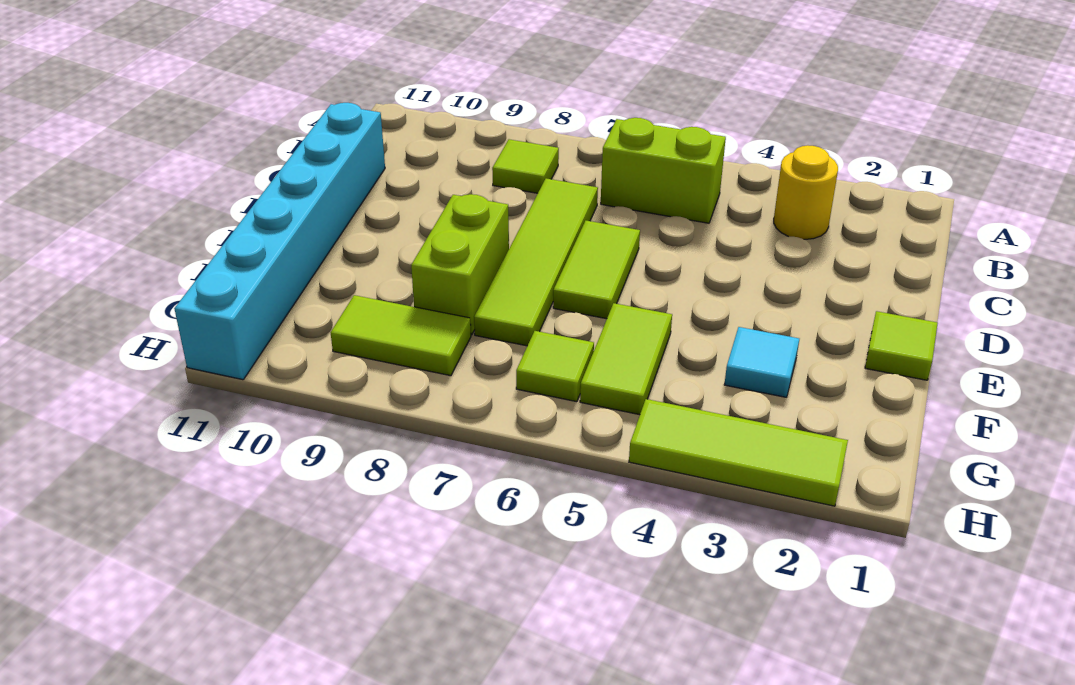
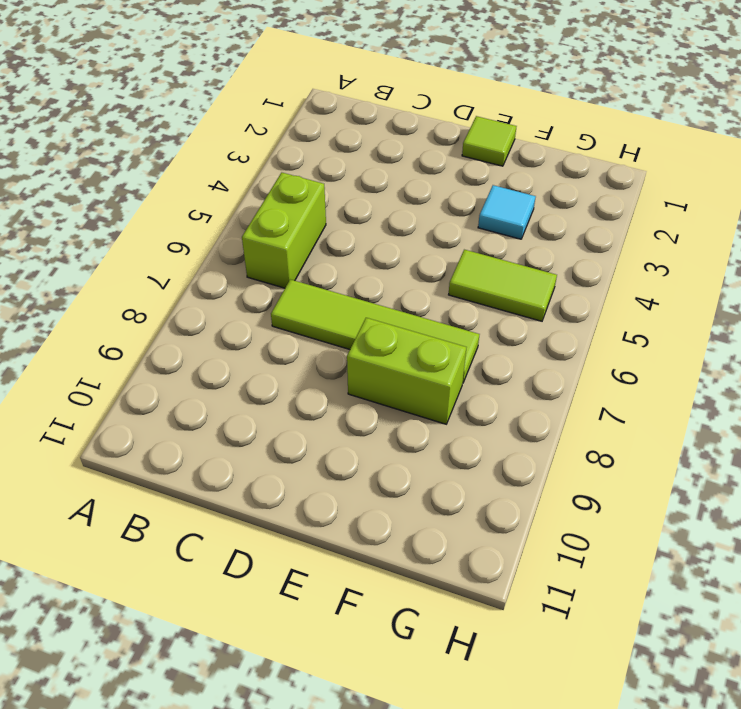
none -> yellow round brick B3 level 1
none -> lime tile B8 level 1
none -> cyan brick C11:H11 level 1

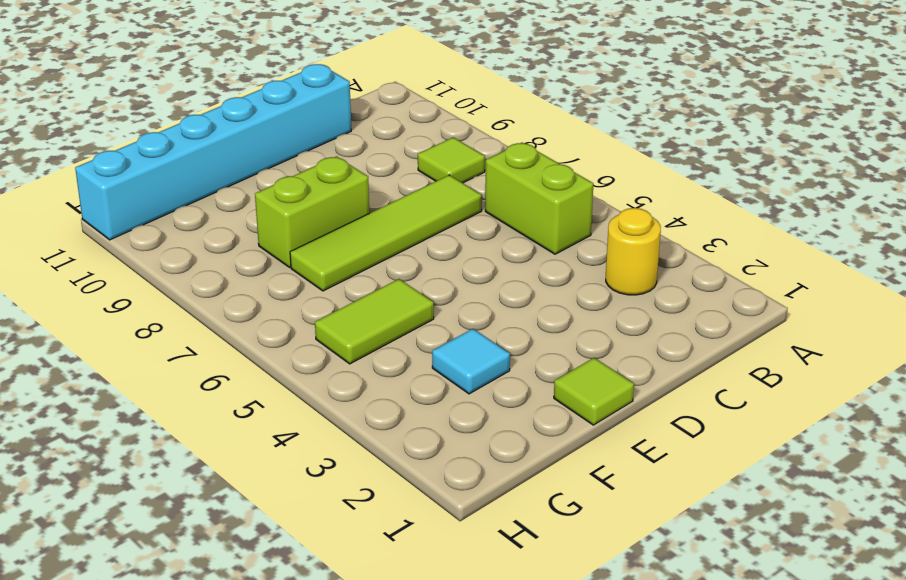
none -> lime tile D6:E6 level 1
none -> lime tile G6 level 1
none -> lime tile G8:G9 level 1

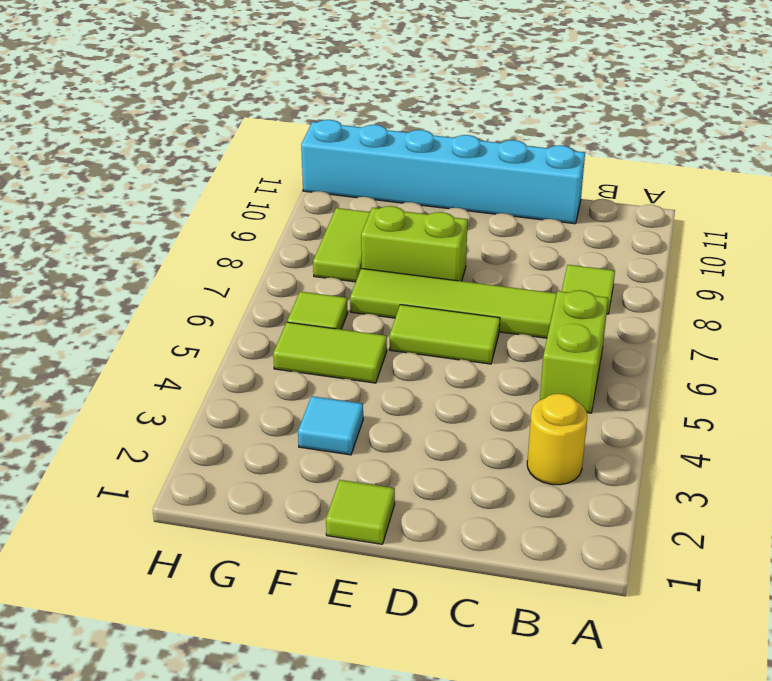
none -> lime tile H2:H4 level 1

